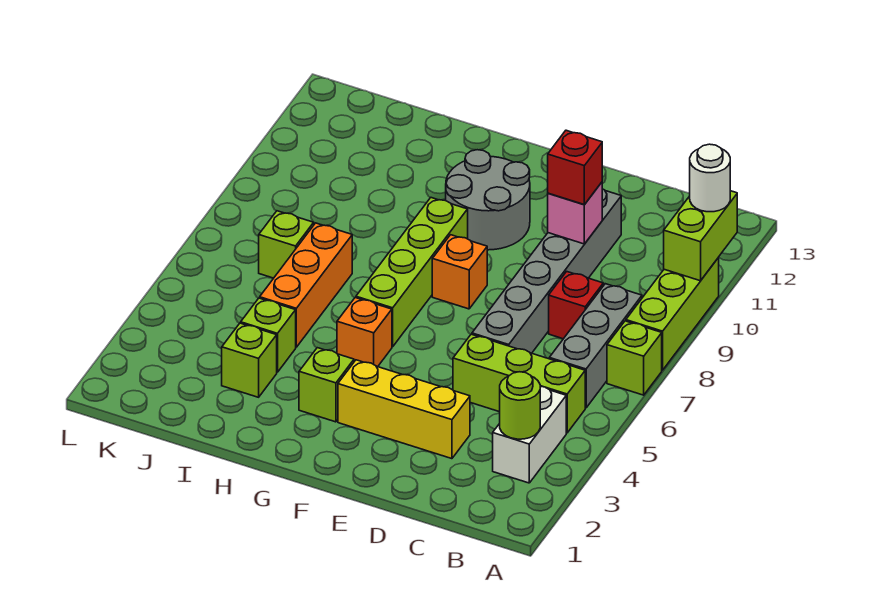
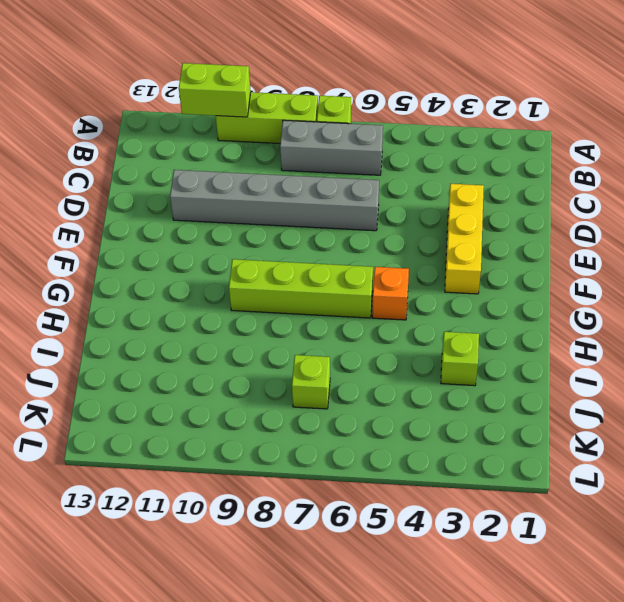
none -> white brick B3:B4 level 1
none -> lime brick B5:D5 level 1
none -> red brick C8 level 1

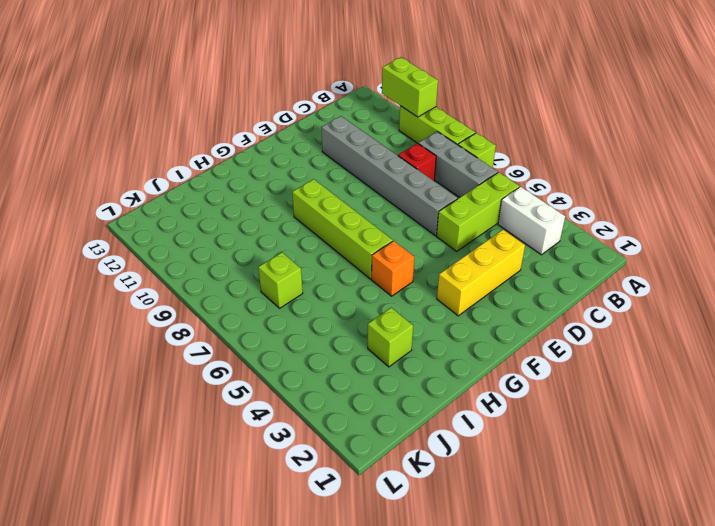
none -> orange brick F8 level 1
none -> grey round brick F10:G11 level 1
none -> lime brick G3 level 1

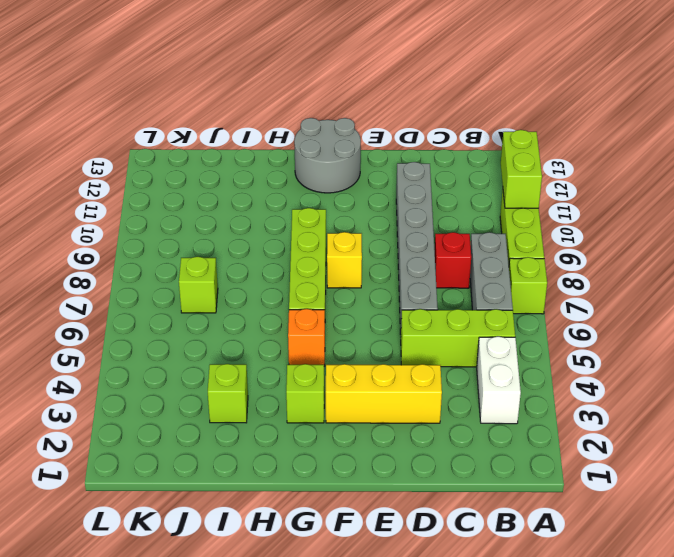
yellow brick F8 level 1 -> orange brick F8 level 1
grey round brick F12:G13 level 1 -> grey round brick F10:G11 level 1
none -> lime brick I4 level 1
none -> orange brick I5:I7 level 1
none -> lime round brick B3 level 2

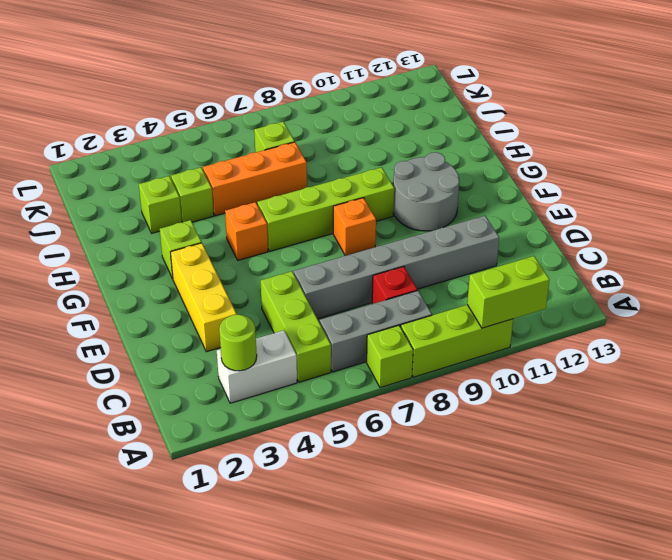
none -> pink brick D10 level 2
none -> white round brick A11 level 3
none -> red brick D10 level 3

